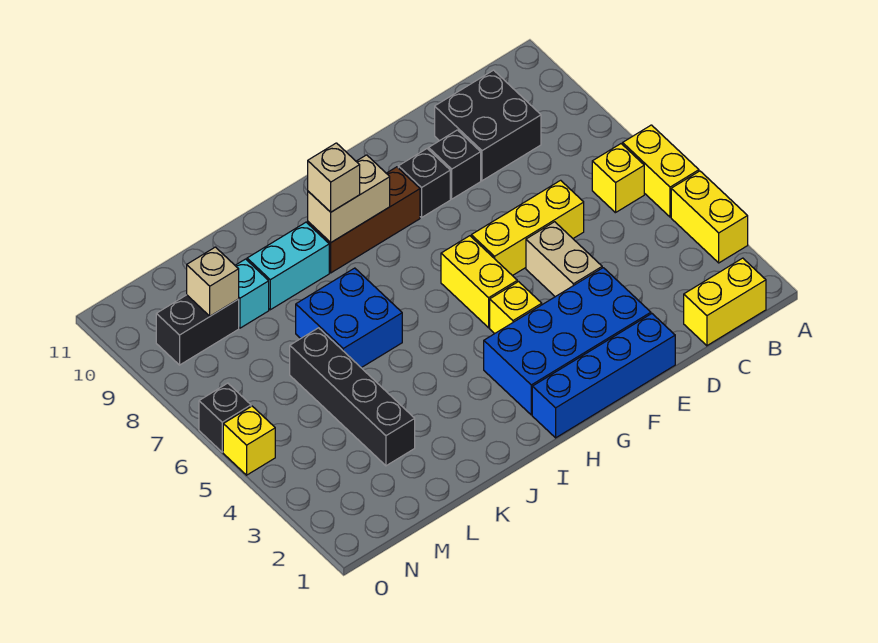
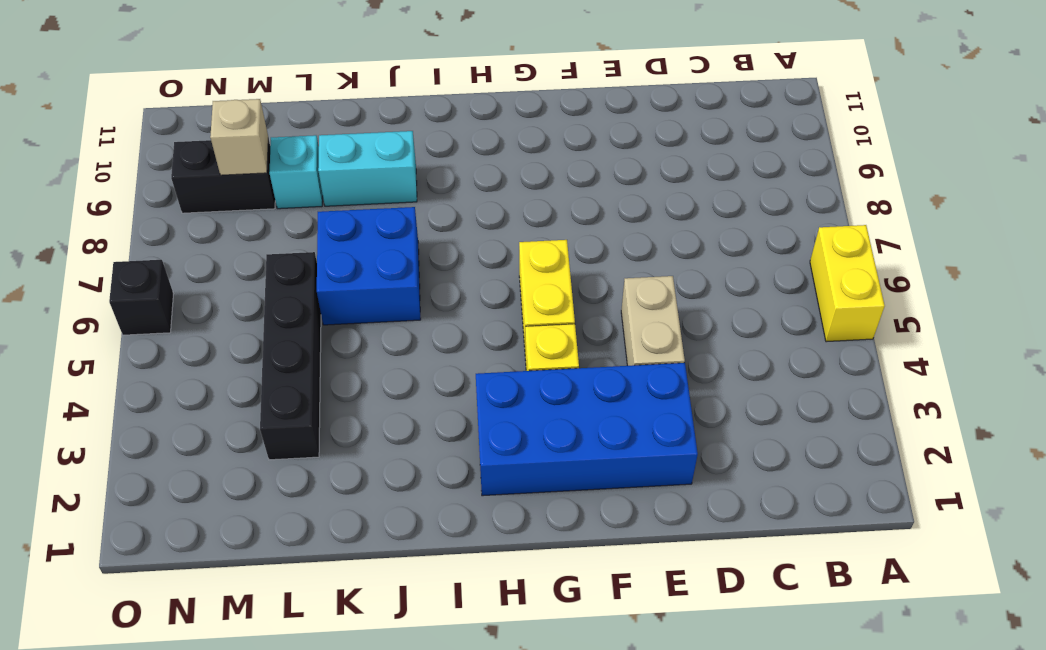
none -> yellow brick A3:A4 level 1
none -> yellow brick B1:C1 level 1
none -> yellow brick B6 level 1

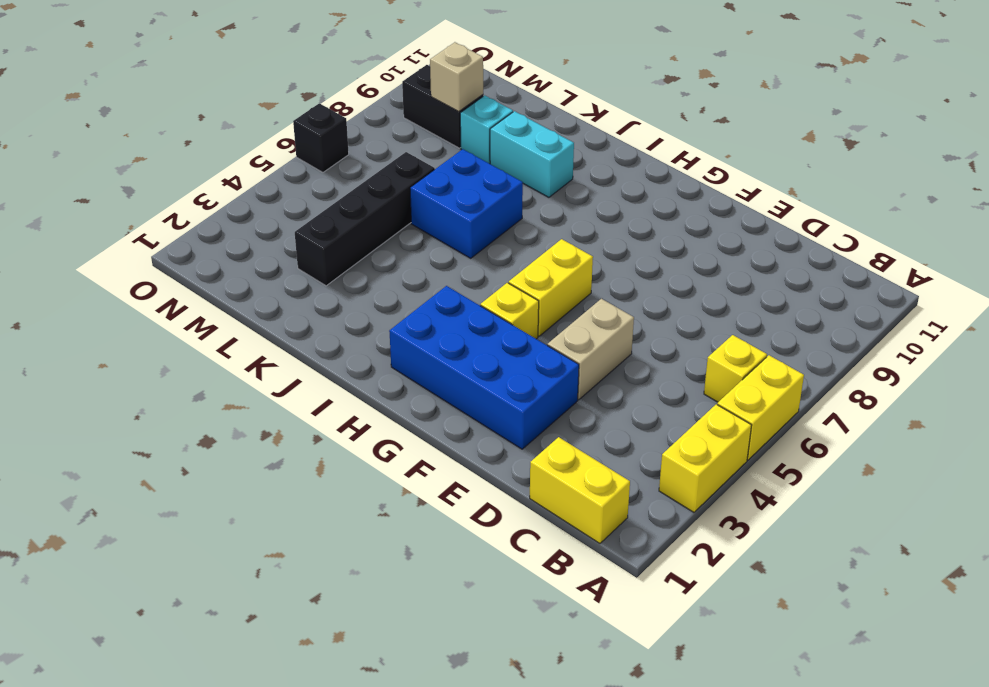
none -> black brick C9:D10 level 1
none -> yellow brick D6:F6 level 1
none -> blue brick E1:H1 level 1

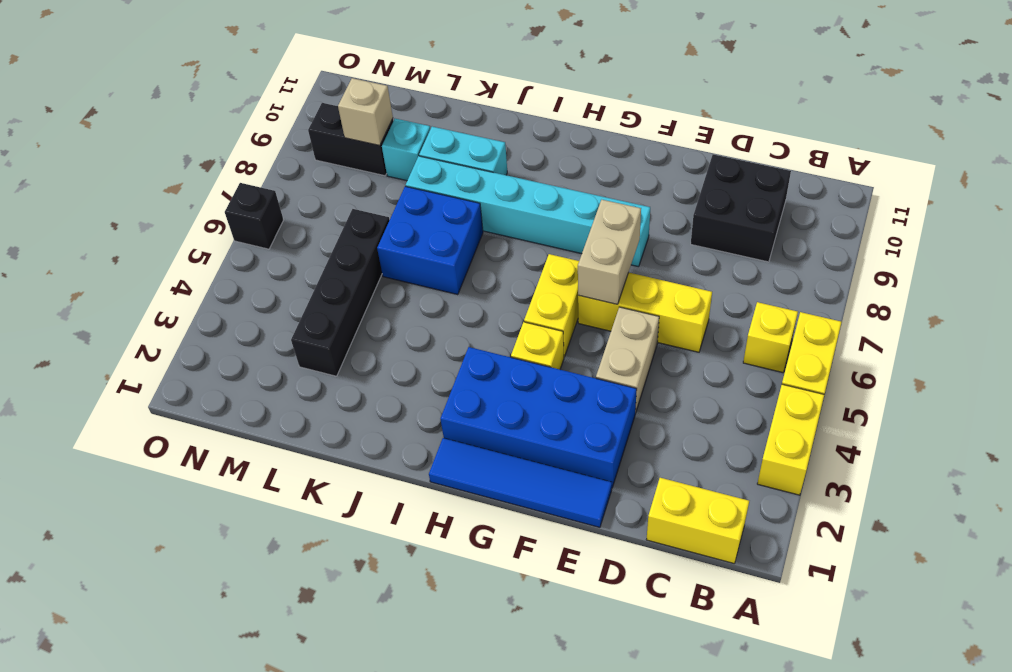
blue tile E1:H1 level 1 -> blue brick E1:H1 level 1
tan brick F6:F7 level 2 -> tan brick H9:I9 level 2
cyan brick F8:K8 level 1 -> none
none -> black brick E9 level 1
none -> black brick F9 level 1
none -> brown brick G9:I9 level 1

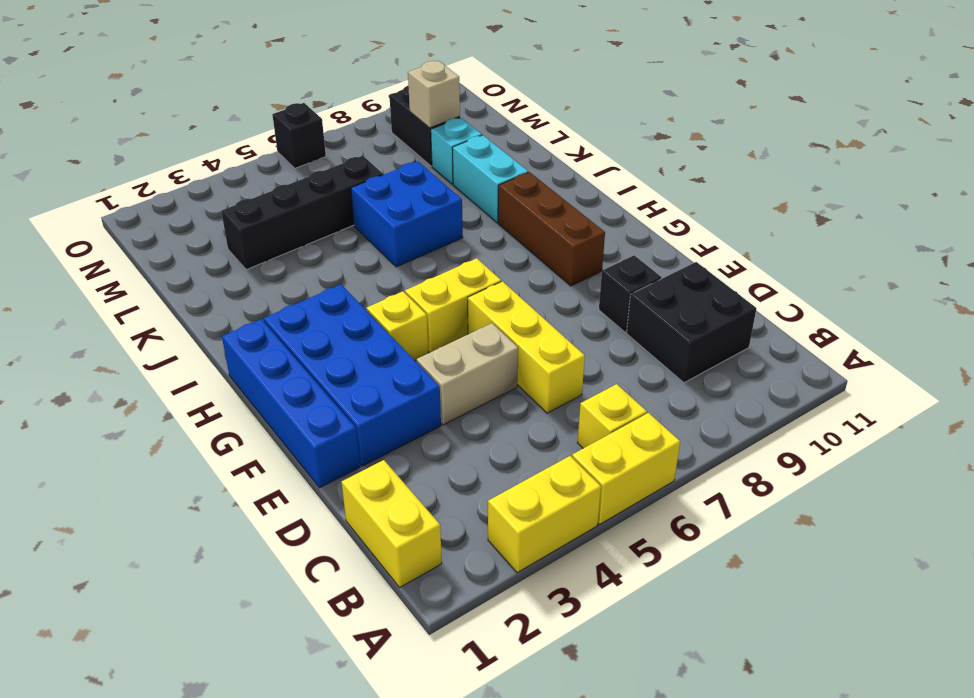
none -> black brick F9 level 1
none -> yellow brick O5 level 1
none -> tan brick H9:I9 level 2

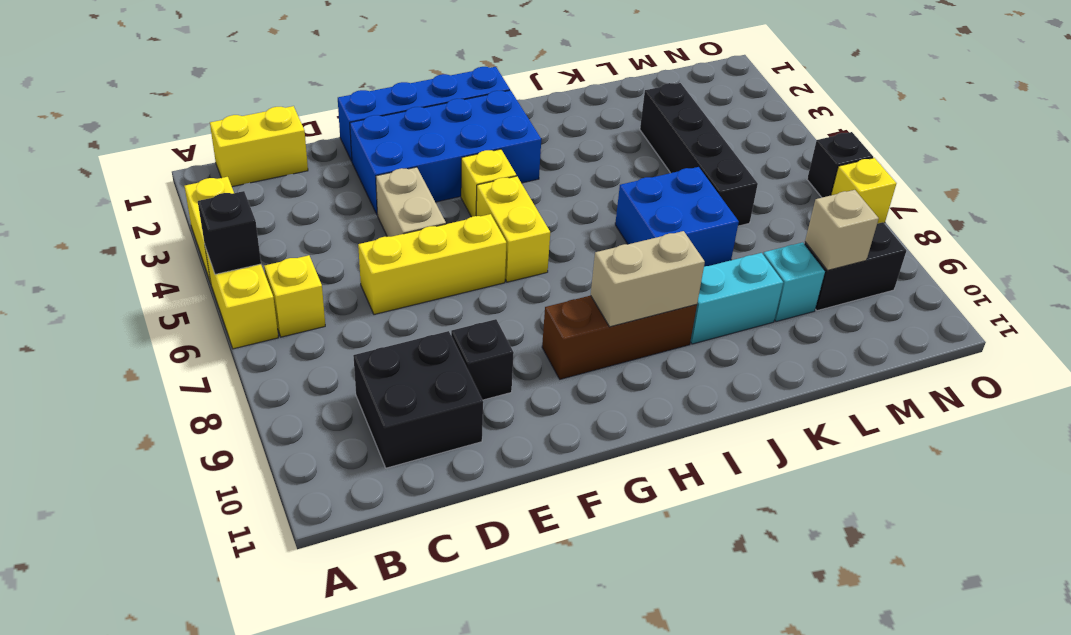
black brick A5 level 2 -> black brick F9 level 1
yellow brick O7 level 1 -> yellow brick O5 level 1
none -> tan brick I9 level 3

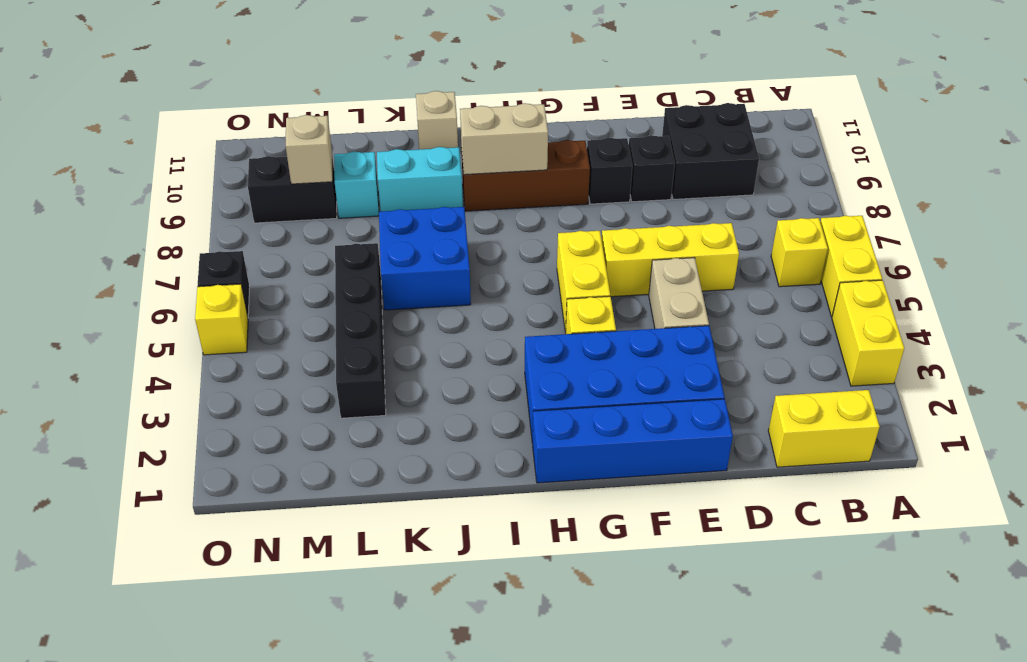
tan brick J11 level 1 -> tan brick I9 level 3

